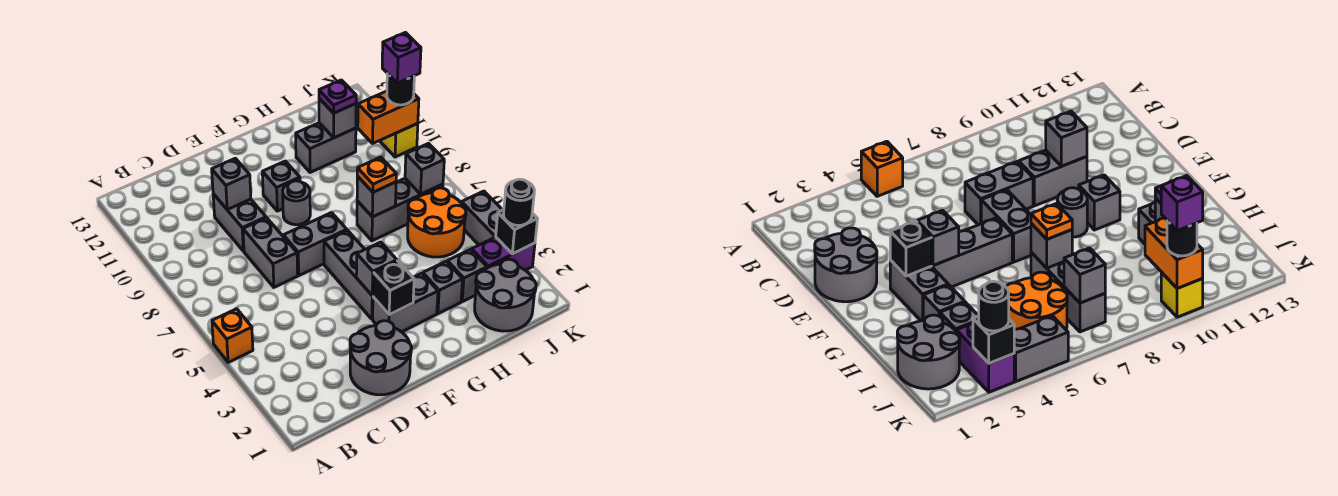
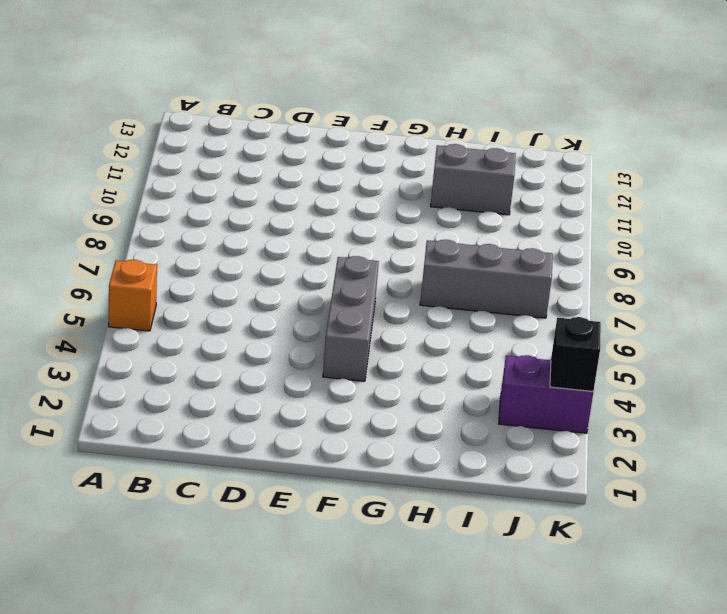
none -> grey round brick D1:E2 level 1
none -> grey brick D7:D8 level 1
none -> grey brick D9:D10 level 1
none -> grey brick E7:F7 level 1

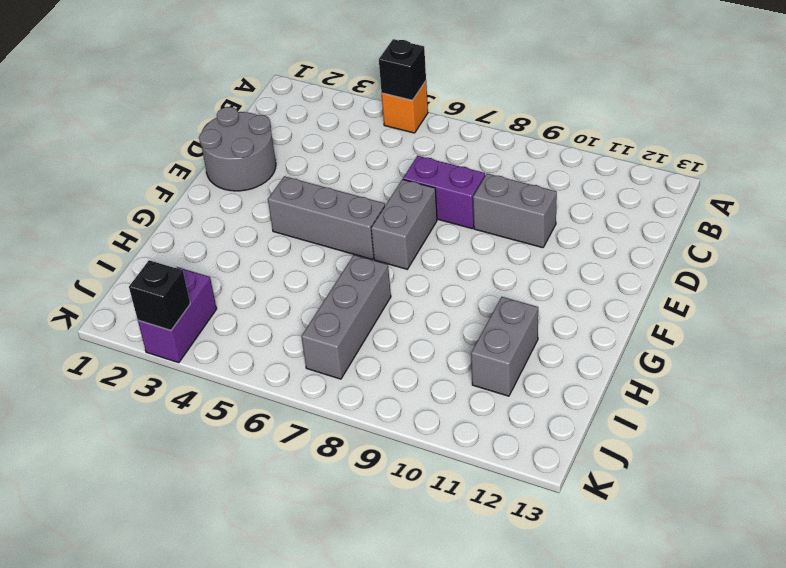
black brick A5 level 2 -> black brick F3 level 2
purple brick D7:D8 level 1 -> grey brick D7:D8 level 1
none -> grey brick F3:G3 level 1
none -> grey round brick F9 level 1
none -> grey brick F10 level 1
none -> grey brick H3 level 1

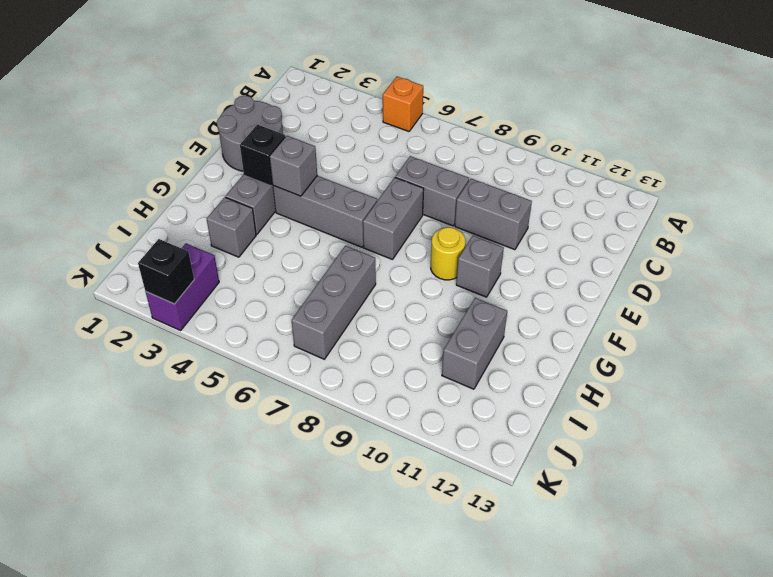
yellow round brick F9 level 1 -> grey round brick F9 level 1
none -> grey round brick I1:J2 level 1
none -> grey brick I3 level 1
none -> orange round brick I5:J6 level 1
none -> grey brick K4:K5 level 1

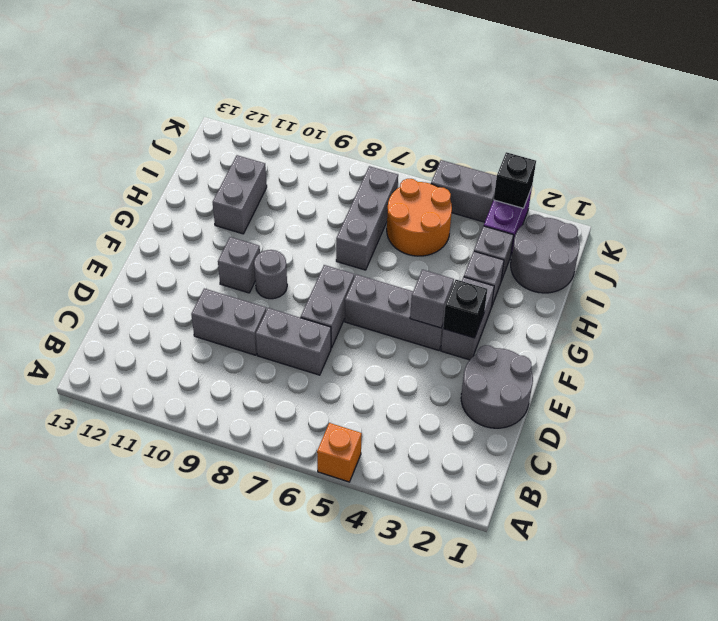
none -> yellow brick K10 level 1
none -> grey brick D10 level 2
none -> grey brick H7 level 2
none -> grey brick I11 level 2

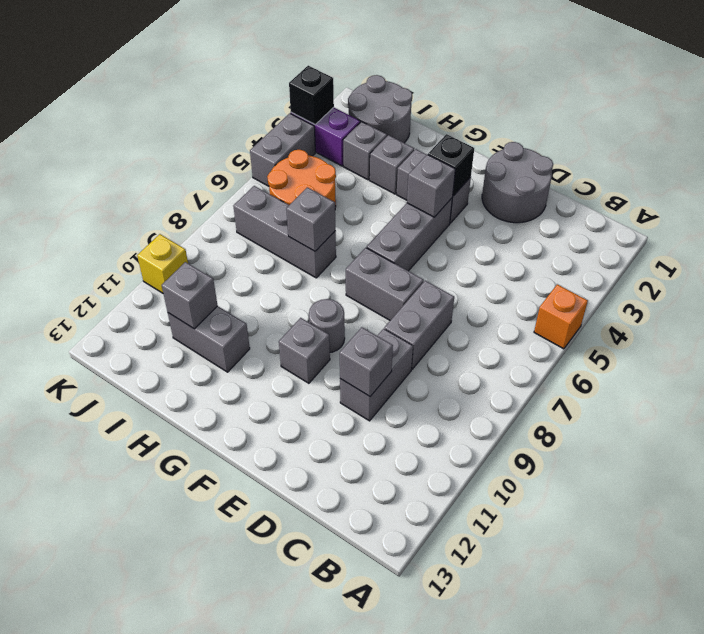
none -> grey brick J7 level 2
none -> orange brick J10:K10 level 2
none -> orange plate H7 level 3
none -> purple plate I11 level 3

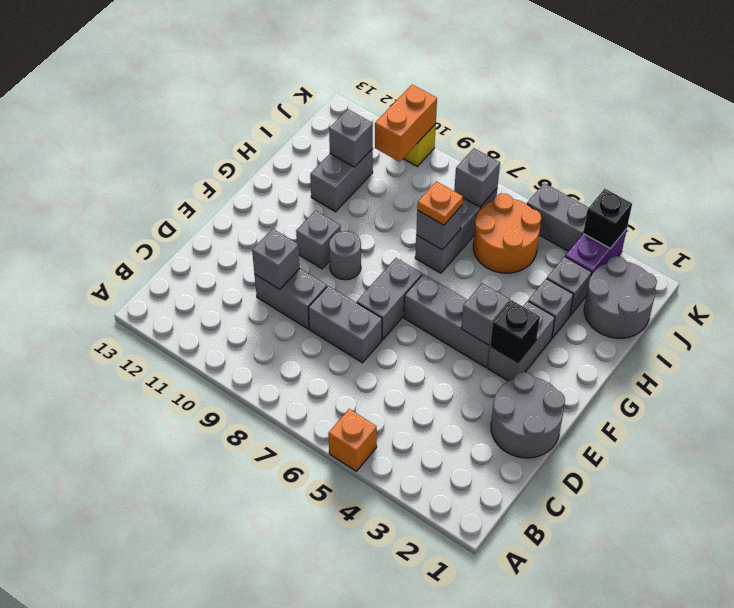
none -> purple plate I11 level 3
none -> black round brick K3 level 3
none -> black round brick K10 level 3
none -> purple brick K10 level 4

